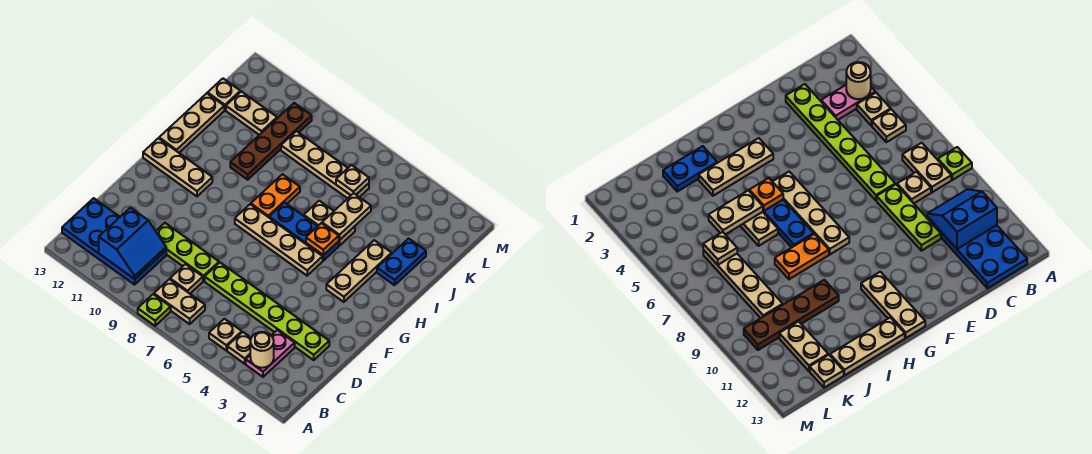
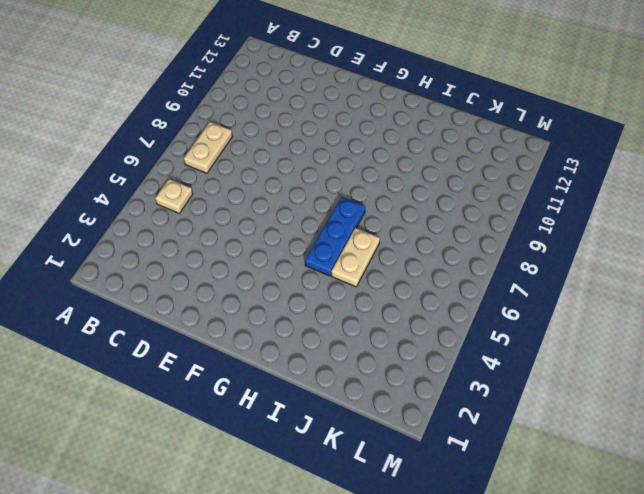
none -> lime plate A8 level 1
none -> pink plate B3:C3 level 1
none -> tan plate B4 level 1

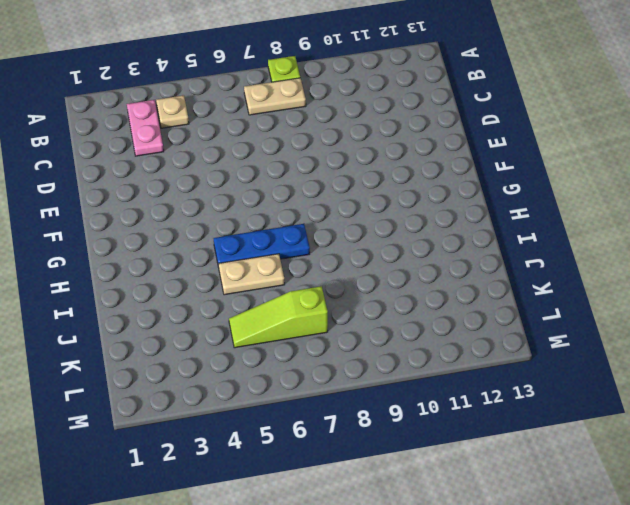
lime slope K5:K7 level 1 top 7 -> tan plate K6:K9 level 1
none -> tan plate B5 level 1
none -> blue plate B10:C13 level 1
none -> tan plate C8 level 1

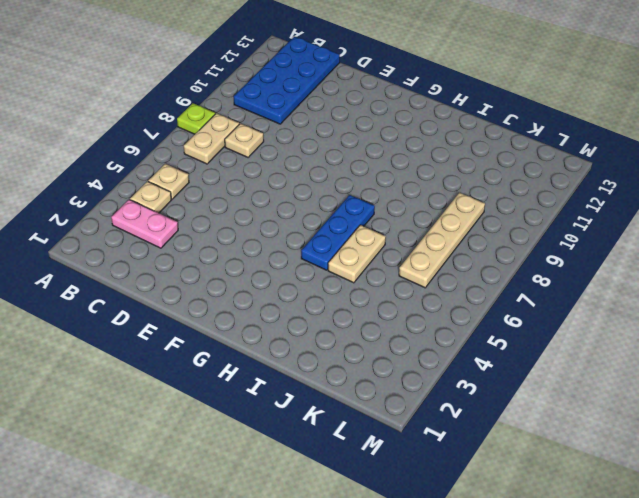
none -> lime plate D2:D7 level 1
none -> lime plate D8:D10 level 1
none -> tan plate G3:I3 level 1

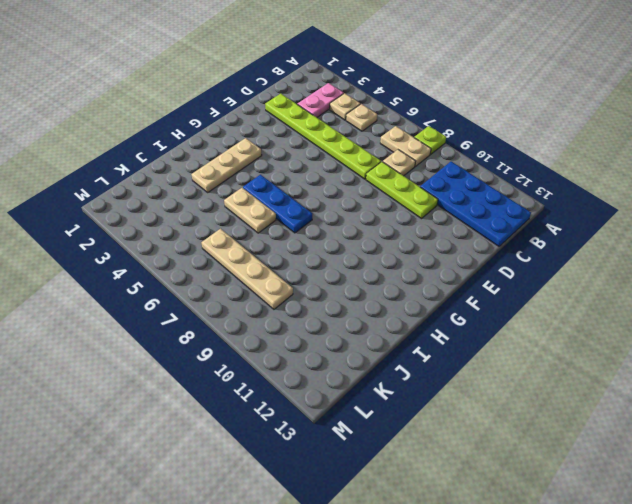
none -> tan plate G5:G8 level 1
none -> tan plate G11:G13 level 1
none -> orange plate H8:I8 level 1

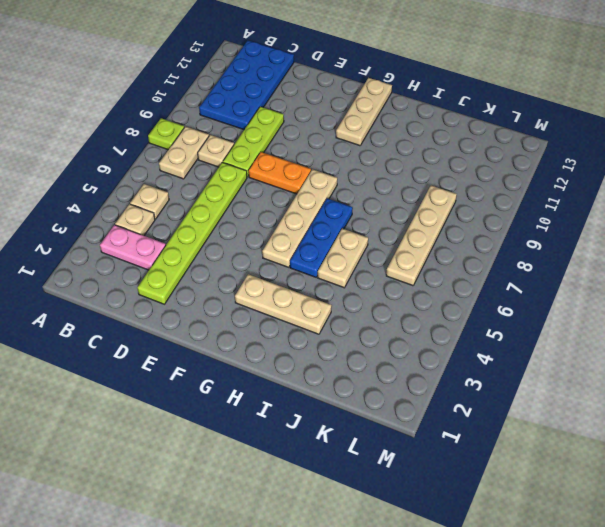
orange plate E8:F8 level 1 -> orange plate H8:I8 level 1
none -> tan plate H13:J13 level 1
none -> blue plate I2:J2 level 1
none -> brown plate I10:L10 level 1

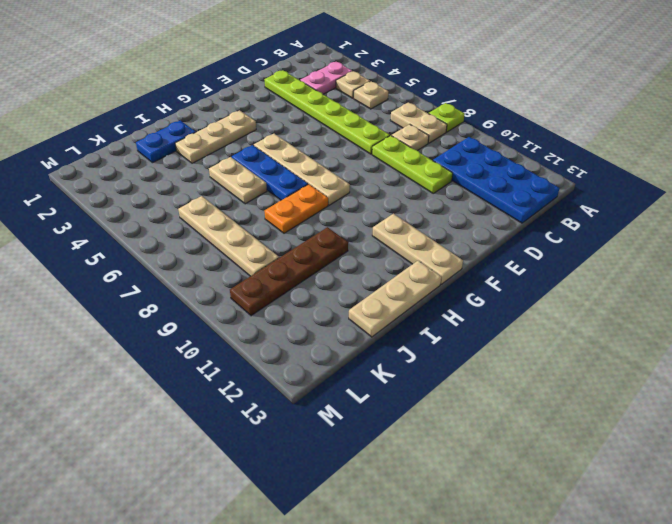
none -> tan plate K11:K12 level 1
none -> tan plate K13 level 1
none -> tan round brick B3 level 2

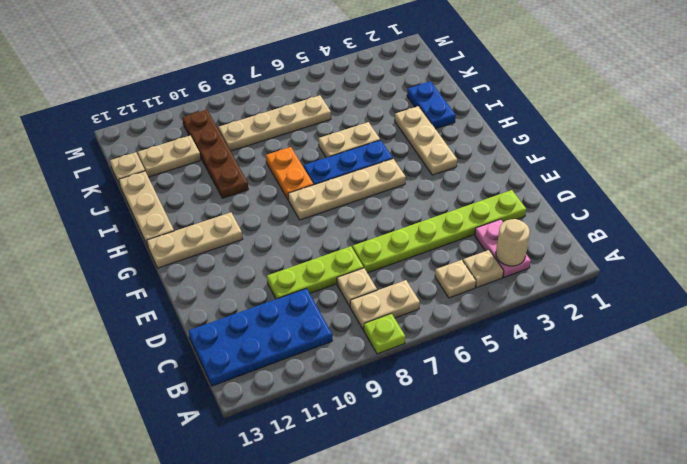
none -> blue slope B10:C11 level 2 top 11
none -> orange plate H5 level 2
none -> tan plate I5:J5 level 2

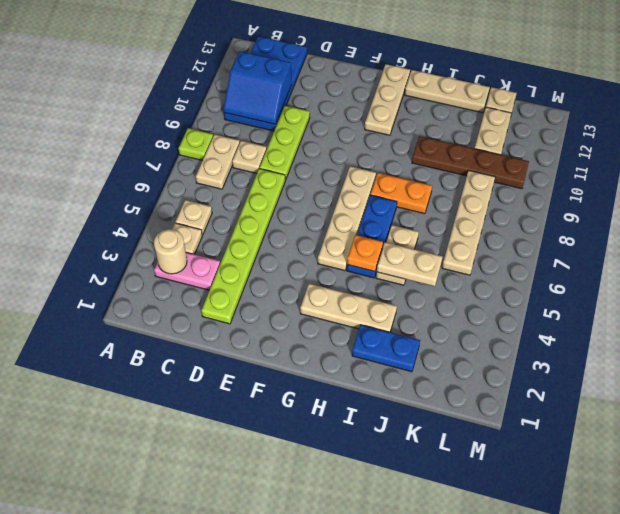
none -> tan plate K6 level 2

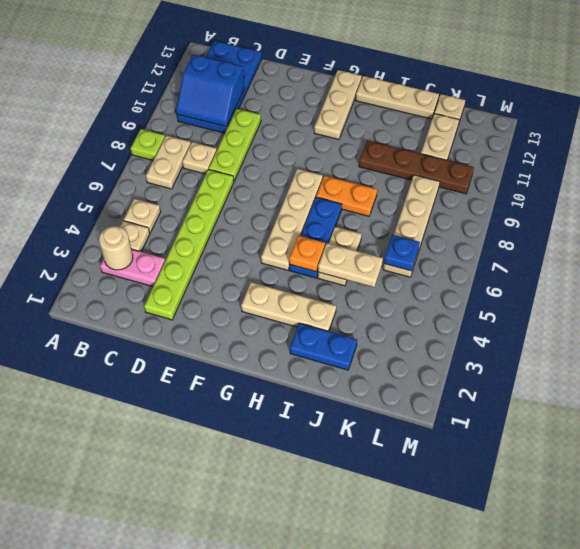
blue plate K6 level 2 -> tan plate K6 level 2

